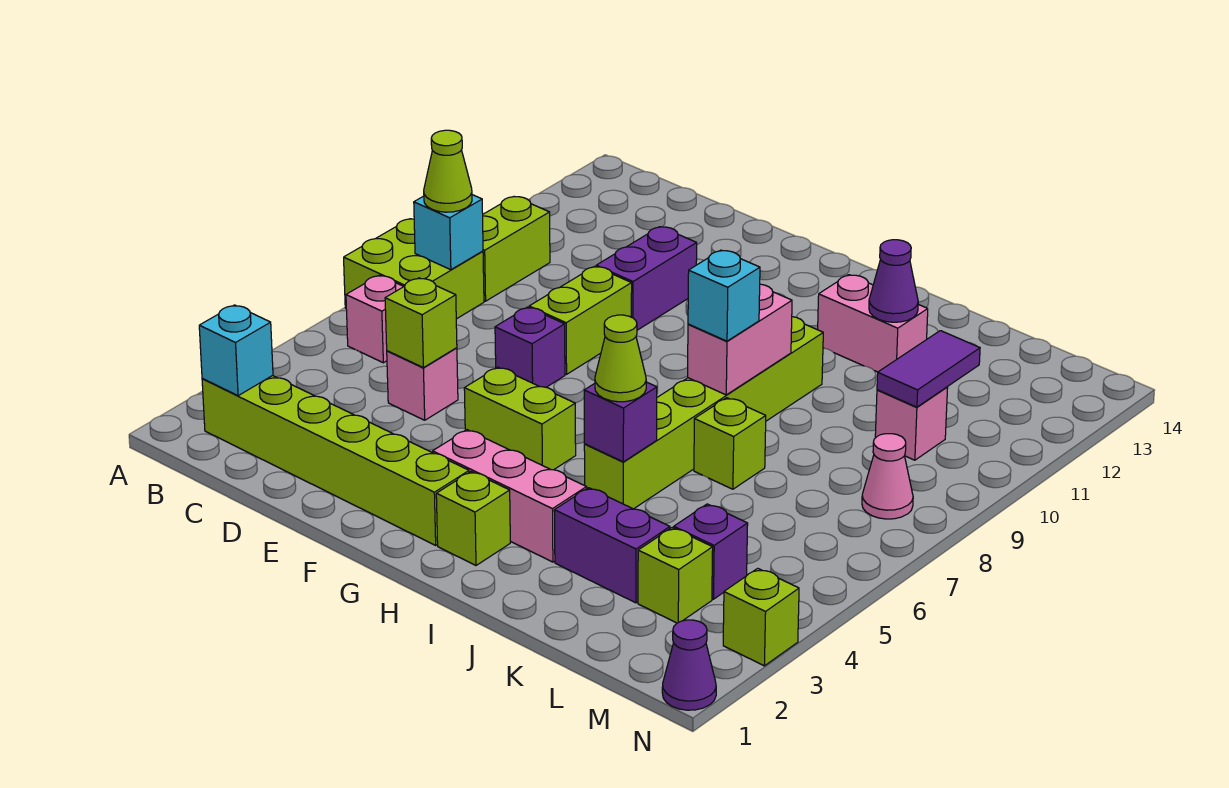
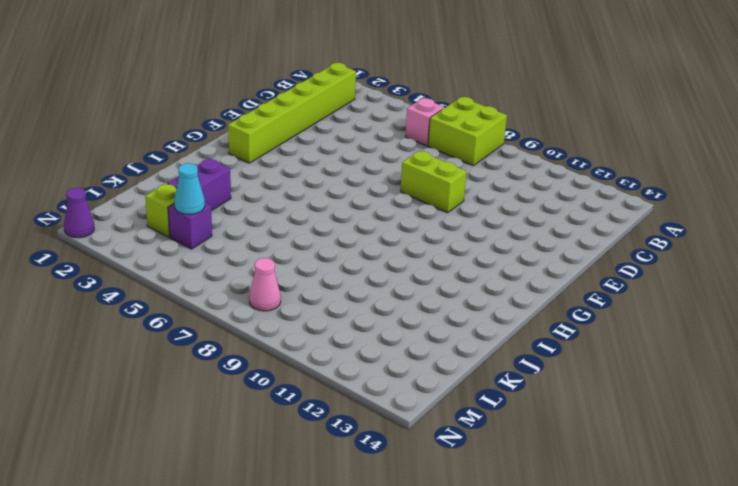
cyan cone L4 level 2 -> none
none -> lime brick B9:B10 level 1
none -> pink brick D5 level 1
none -> purple brick E7 level 1
none -> purple brick E10:E11 level 1

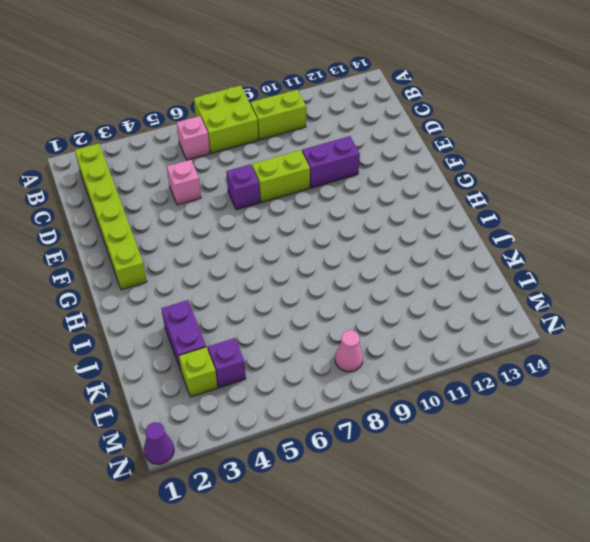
none -> lime brick F5:G5 level 1
none -> pink brick G3:I3 level 1
none -> lime brick H2 level 1
none -> lime brick I5:I10 level 1

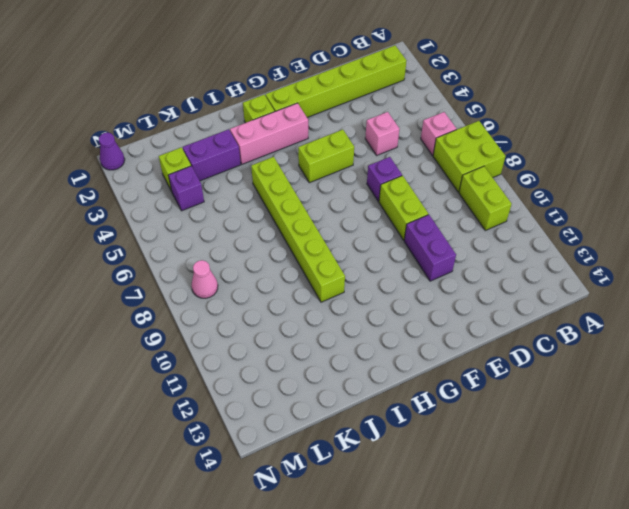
none -> pink brick I12:J12 level 1
none -> lime brick J7 level 1
none -> pink brick L10 level 1
none -> lime brick N3 level 1

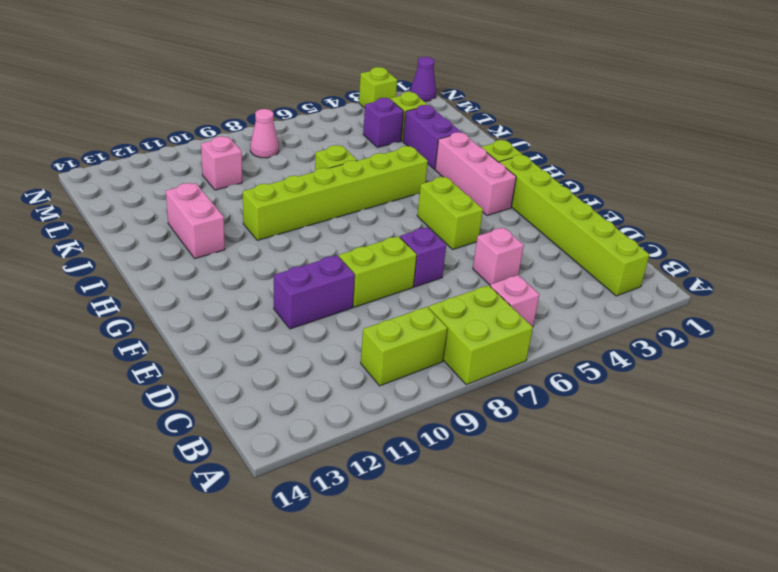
none -> cyan brick B2 level 2
none -> cyan brick B8 level 2
none -> lime brick D5 level 2
none -> purple brick I5 level 2

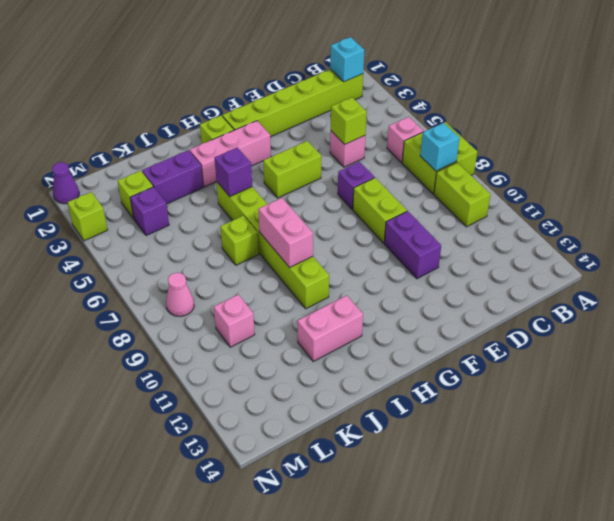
none -> purple cone J12 level 2
none -> purple tile L10:L11 level 2
none -> lime cone B8 level 3
none -> lime cone I5 level 3

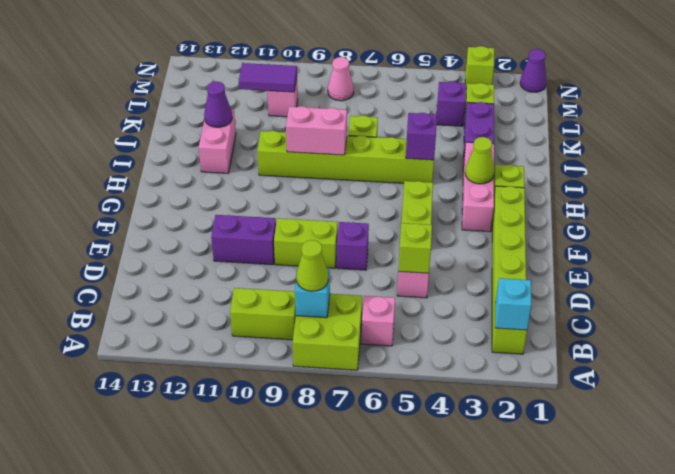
lime cone H3 level 2 -> lime cone I5 level 3
none -> cyan brick I8 level 3

